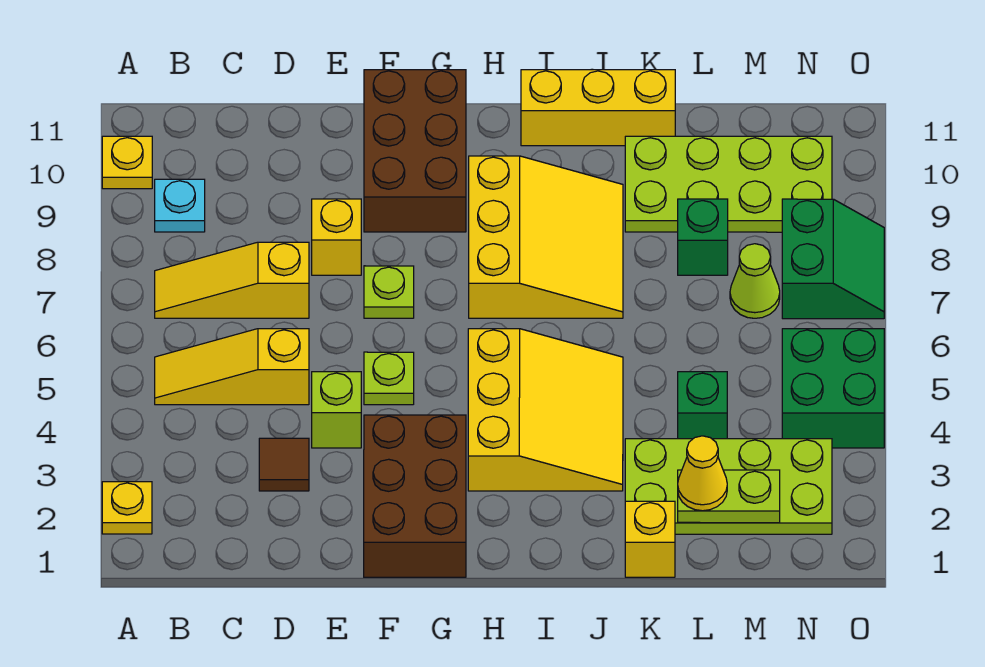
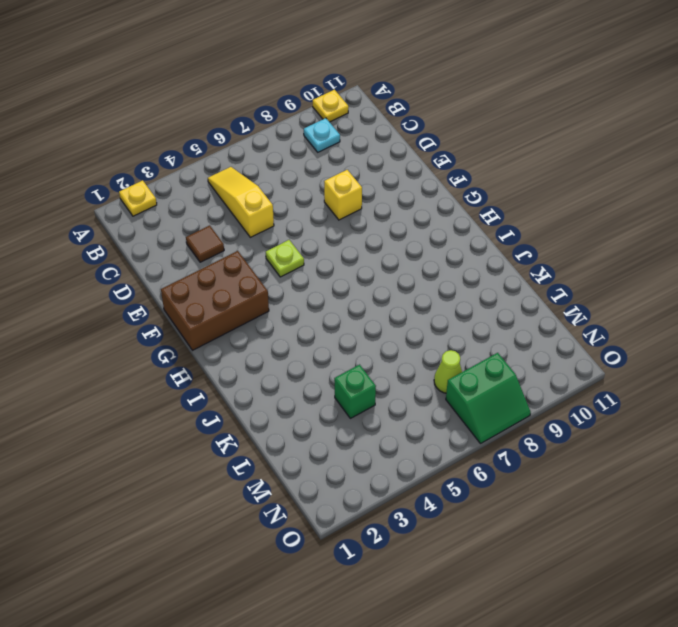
none -> yellow slope B7:D7 level 1 top D
none -> lime brick E4 level 1
none -> lime plate F7 level 1

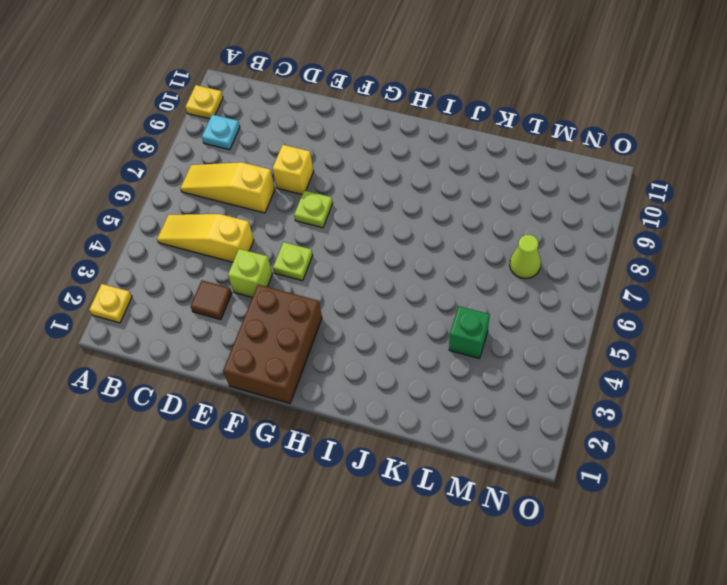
none -> brown brick F9:G11 level 1
none -> yellow slope H3:J5 level 1 top H
none -> yellow slope H7:J9 level 1 top H

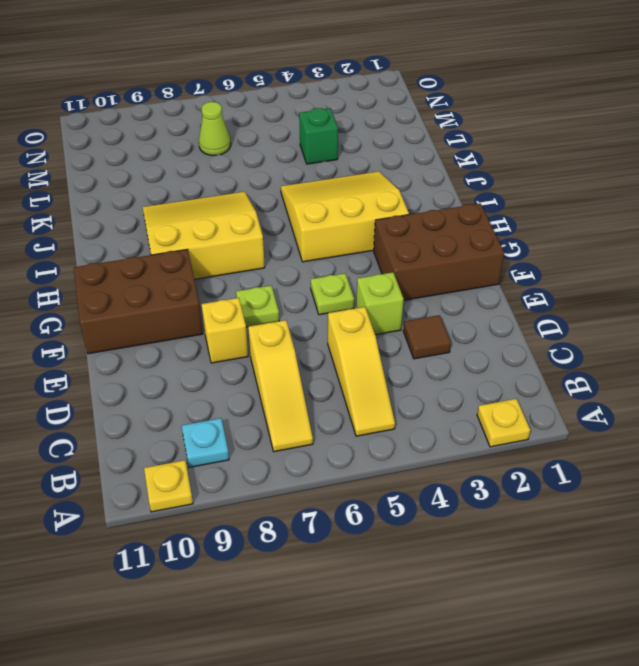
none -> yellow brick I11:K11 level 1
none -> yellow brick K1 level 1
none -> lime plate K2:N3 level 1

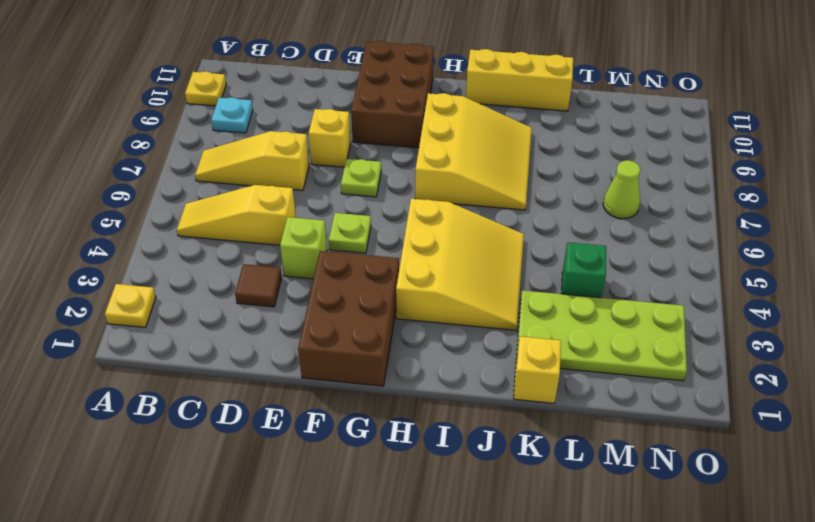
none -> lime plate K9:N10 level 1
none -> green brick L8 level 1
none -> green brick N4:O5 level 1

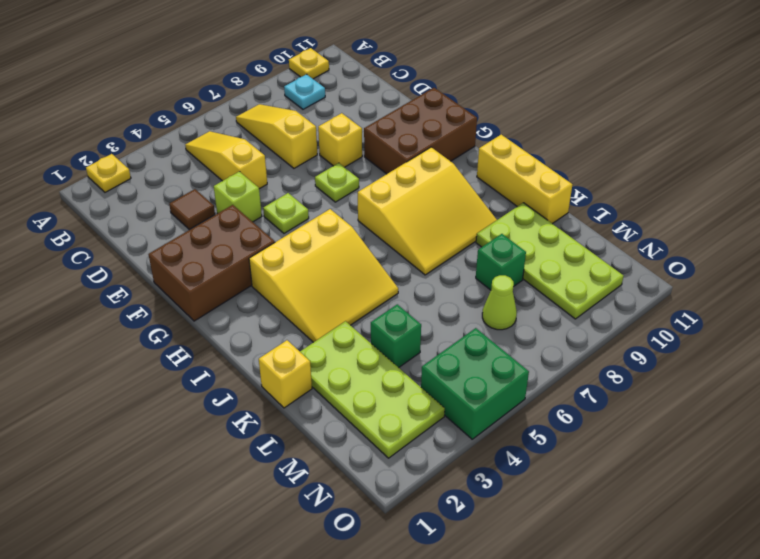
none -> green slope N7:O8 level 1 top N
none -> lime plate L2:M2 level 2
none -> yellow cone L2 level 3

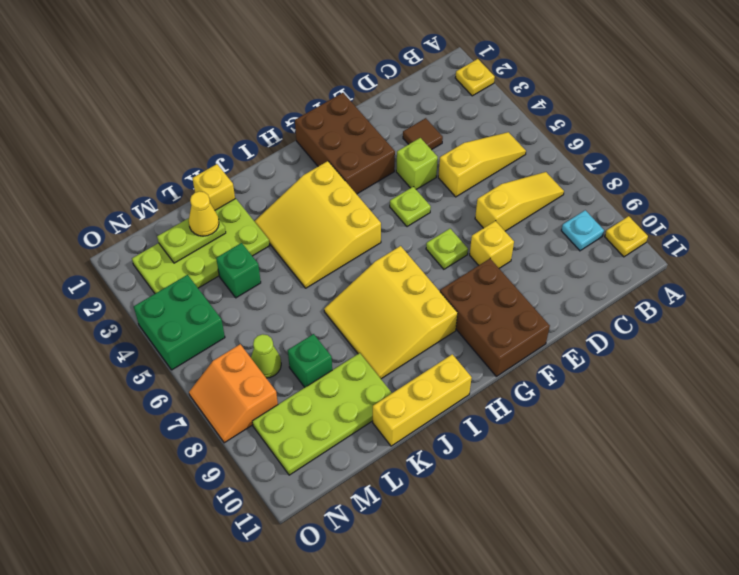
orange slope N7:O8 level 1 top N -> green slope N7:O8 level 1 top N

